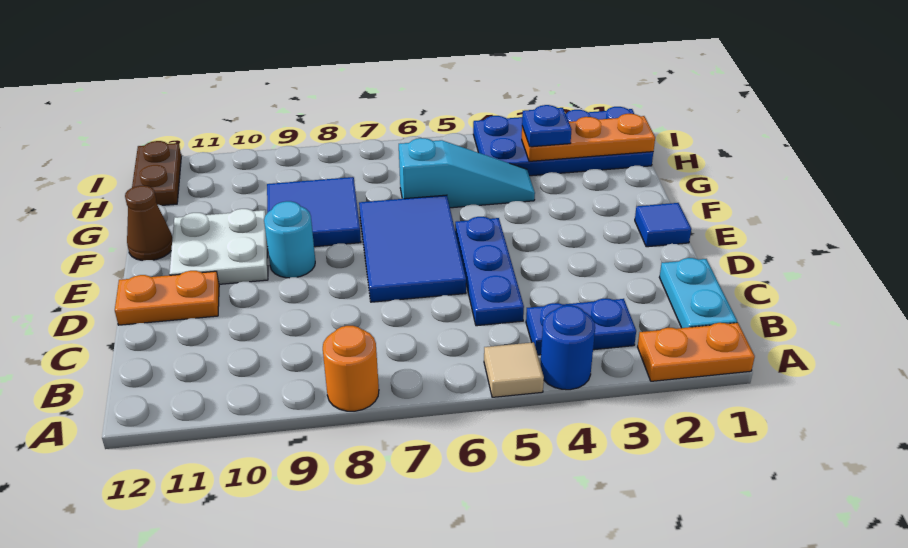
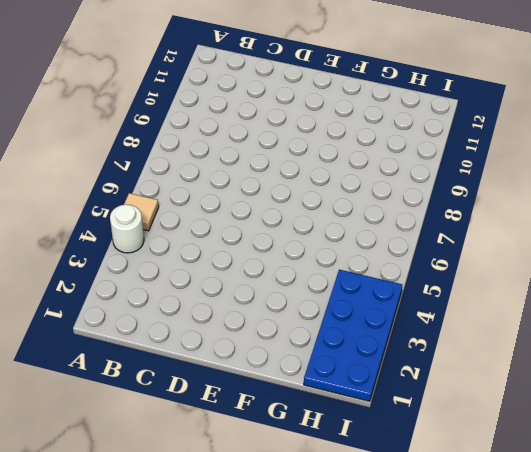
white round brick A4 level 1 -> blue round brick A4 level 1
none -> orange plate A1:A2 level 1
none -> orange round brick A8 level 1
none -> cyan plate B1:C1 level 1

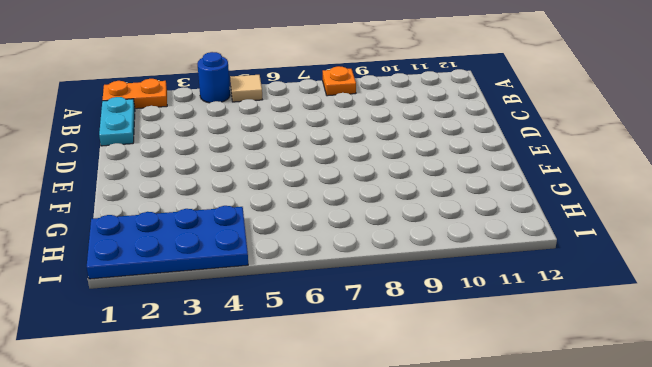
orange plate A8 level 1 -> orange round brick A8 level 1
none -> blue plate B3:B4 level 1
none -> blue plate C5:E5 level 1
none -> blue tile D6:F7 level 1

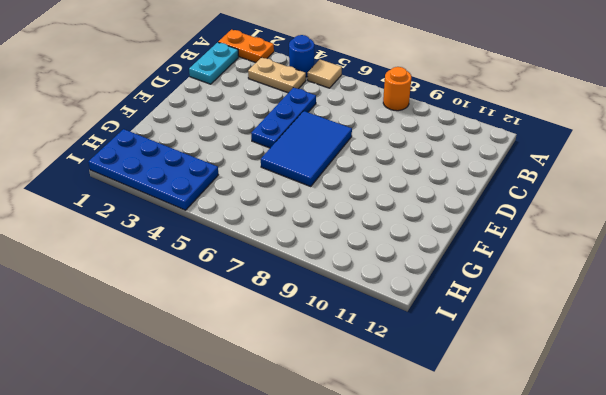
tan plate B3:B4 level 1 -> blue plate B3:B4 level 1
none -> orange plate D11:D12 level 1
none -> blue tile E1 level 1
none -> cyan round brick E9 level 1

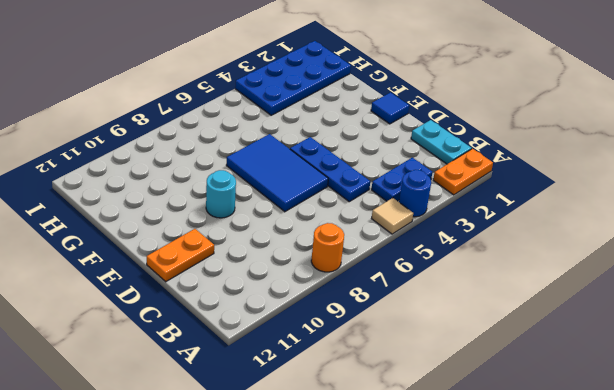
none -> white plate E10:F11 level 1
none -> blue tile F8:G9 level 1
none -> brown cone F12 level 1

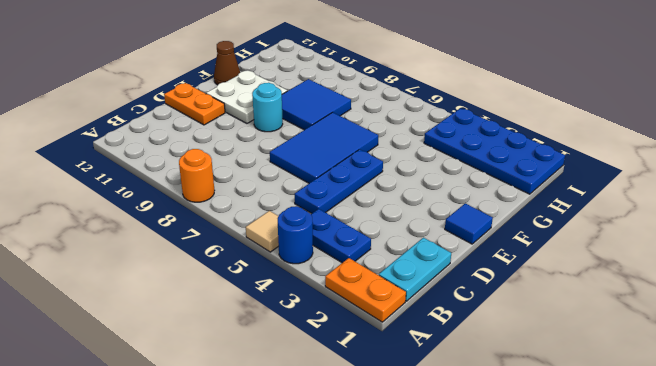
none -> cyan slope G4:G6 level 1 top 6
none -> brown plate H12:I12 level 1
none -> orange plate H1:H3 level 2

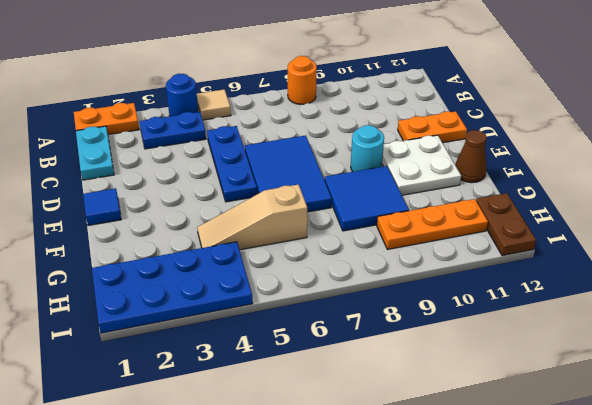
tan slope G4:G6 level 1 top 6 -> cyan slope G4:G6 level 1 top 6
orange plate H9:H11 level 1 -> orange plate H1:H3 level 2
none -> blue plate H3 level 3

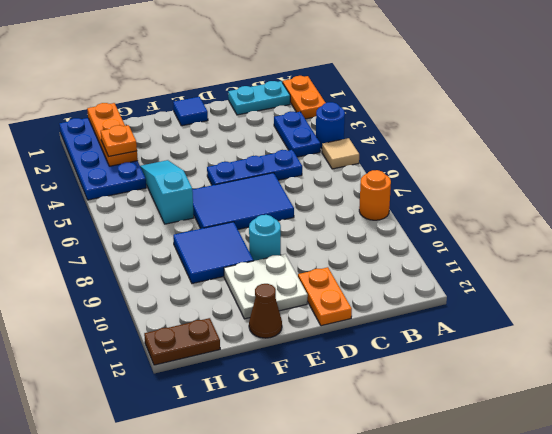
orange plate H3 level 3 -> blue plate H3 level 3

